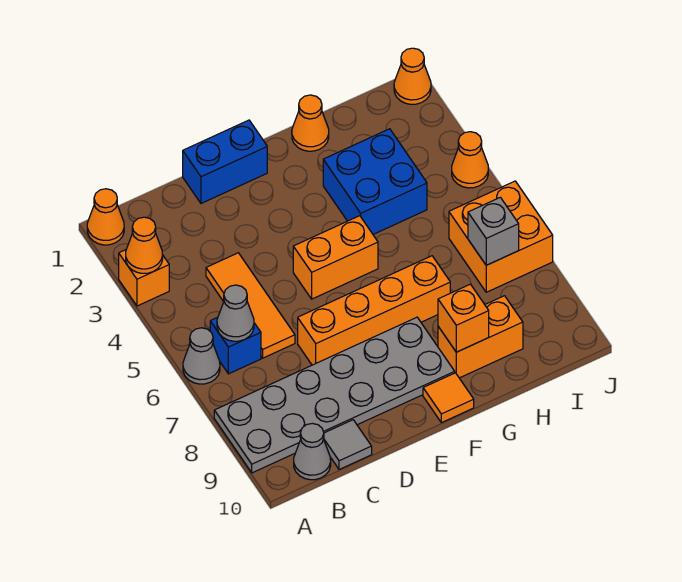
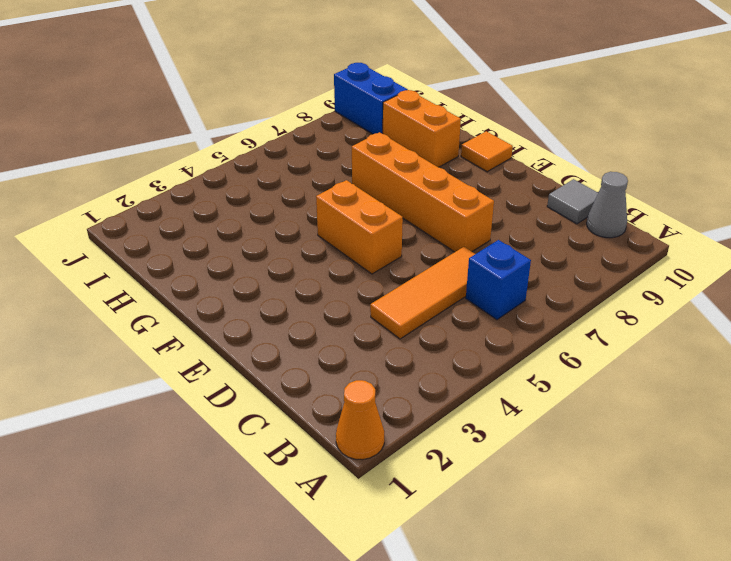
blue brick I9:J9 level 1 -> blue brick D1:E1 level 1
none -> orange brick A3 level 1
none -> grey cone A6 level 1
none -> grey plate A8:F9 level 1

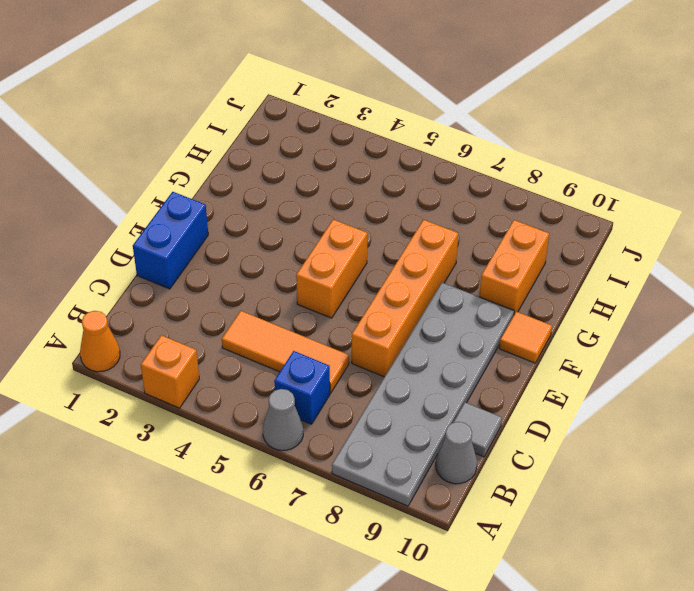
none -> orange cone G1 level 1
none -> blue brick G3:H4 level 1
none -> orange brick I6:J7 level 1

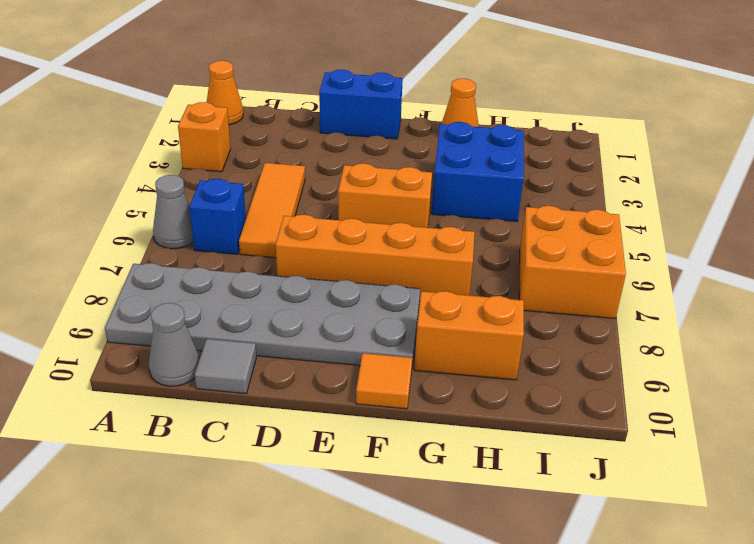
none -> orange cone J1 level 1
none -> orange cone J4 level 1
none -> orange cone A3 level 2

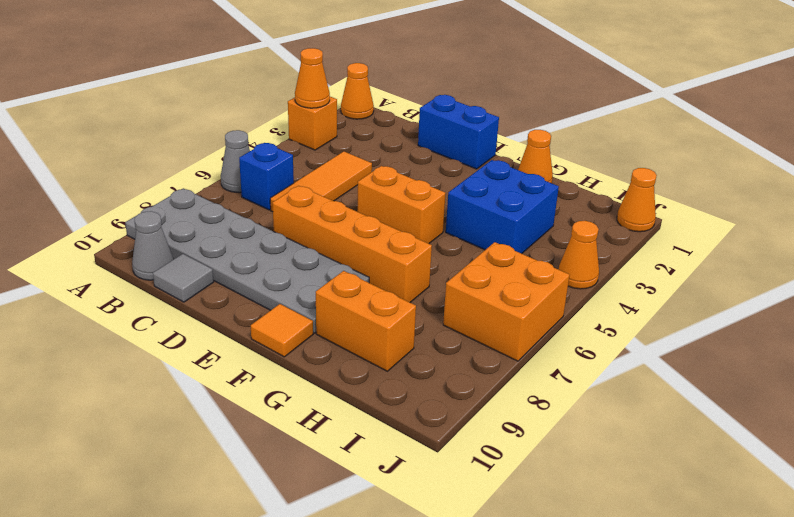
none -> grey cone B6 level 2
none -> orange brick G9 level 2
none -> grey brick I7 level 2

